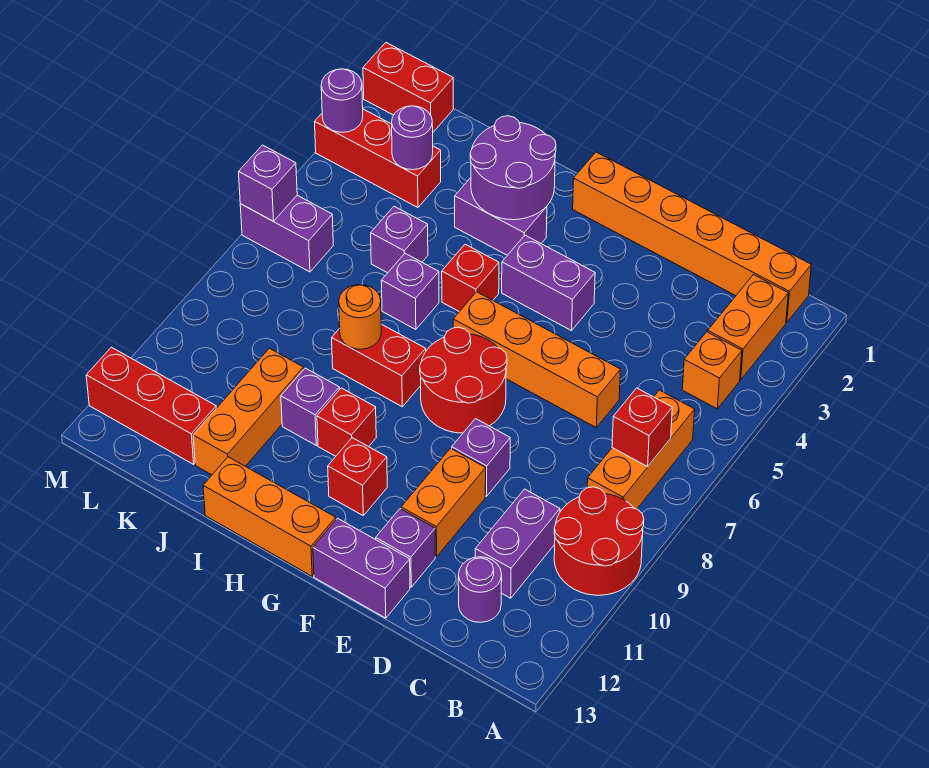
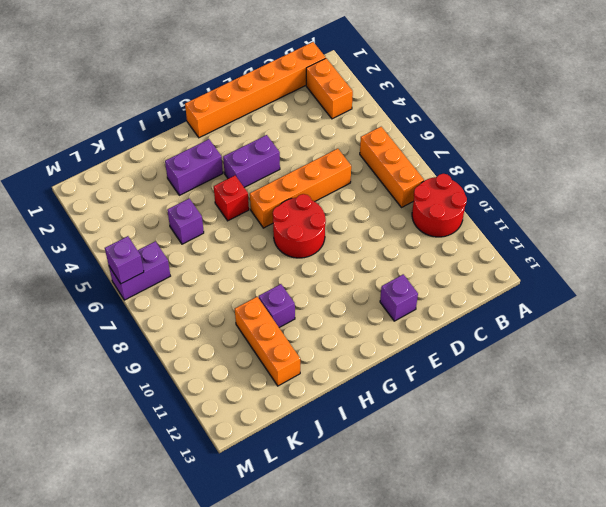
none -> orange brick B4 level 1
none -> purple brick C10:C11 level 1
none -> purple round brick C12 level 1
none -> purple brick E9 level 1

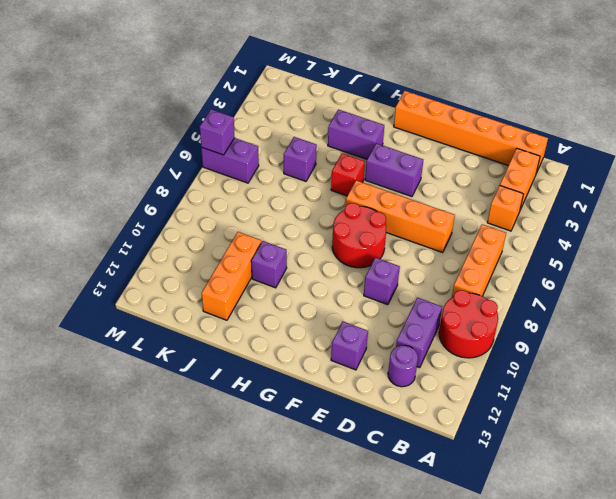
none -> orange brick E10:E11 level 1
none -> purple brick E13:F13 level 1
none -> red brick G11 level 1
none -> orange brick G13:I13 level 1

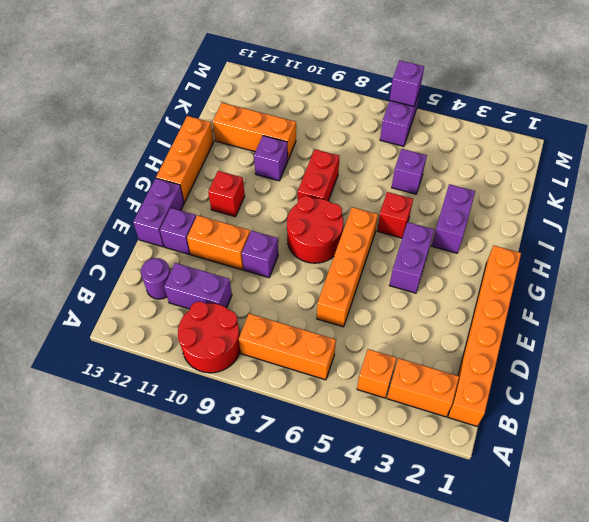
none -> red brick H10 level 1
none -> purple brick I6 level 1
none -> red brick K3:M3 level 1
none -> red brick K12:M12 level 1

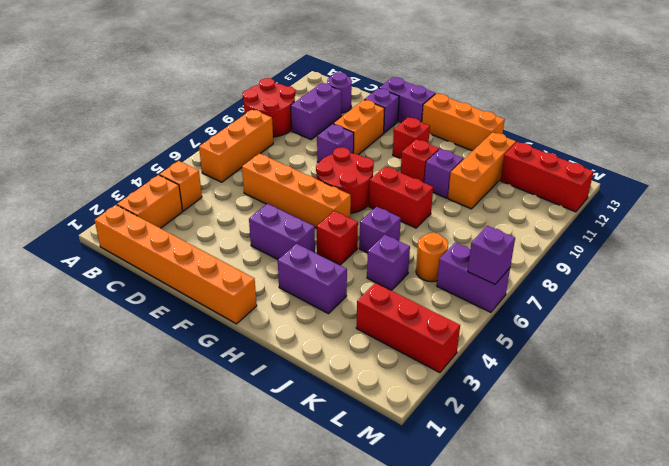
orange round brick K6 level 1 -> orange round brick I8 level 2
none -> red brick L1:M1 level 1
none -> red brick B7 level 2
none -> purple round brick H2:I3 level 2
none -> purple round brick K3 level 2

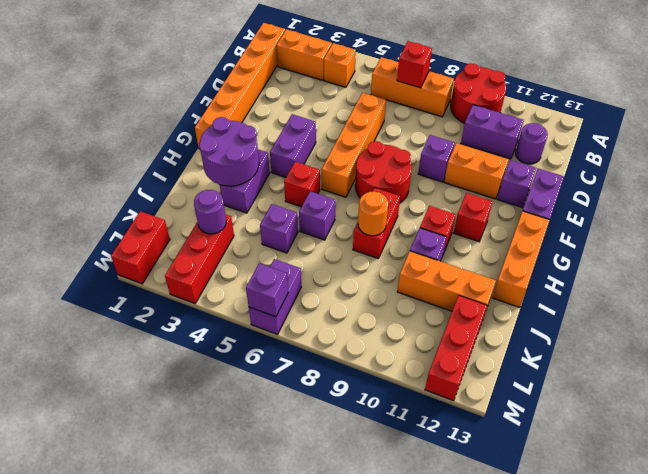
none -> purple round brick M3 level 2

